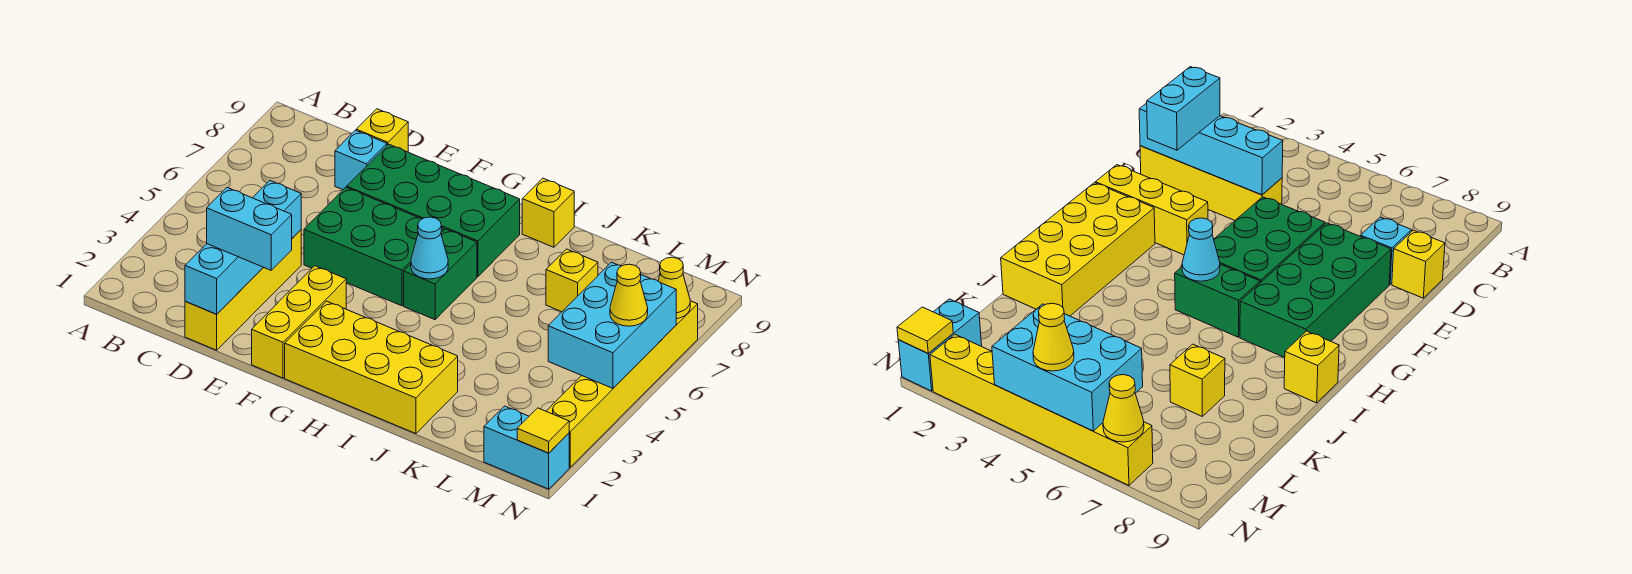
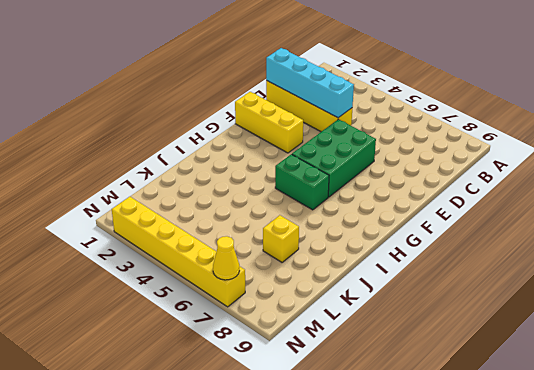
none -> cyan brick D8 level 1
none -> yellow brick D9 level 1
none -> green brick E7:H8 level 1

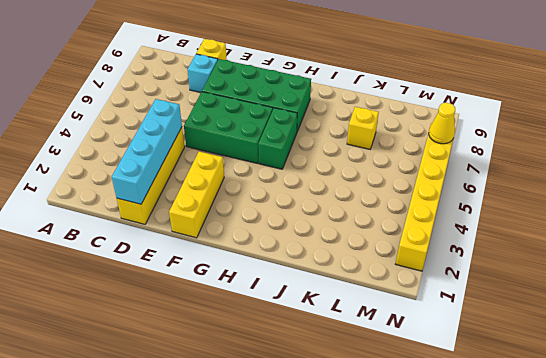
none -> yellow brick G1:J2 level 1
none -> yellow brick I9 level 1
none -> cyan brick M1:N1 level 1

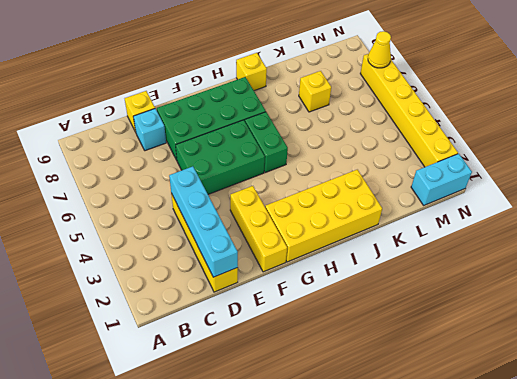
none -> cyan cone H5 level 2
none -> cyan brick M4:N6 level 2
none -> yellow tile N1 level 2

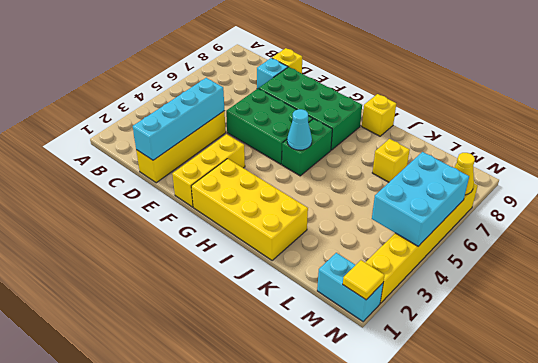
none -> cyan brick D2:E2 level 3
none -> yellow cone N5 level 3

